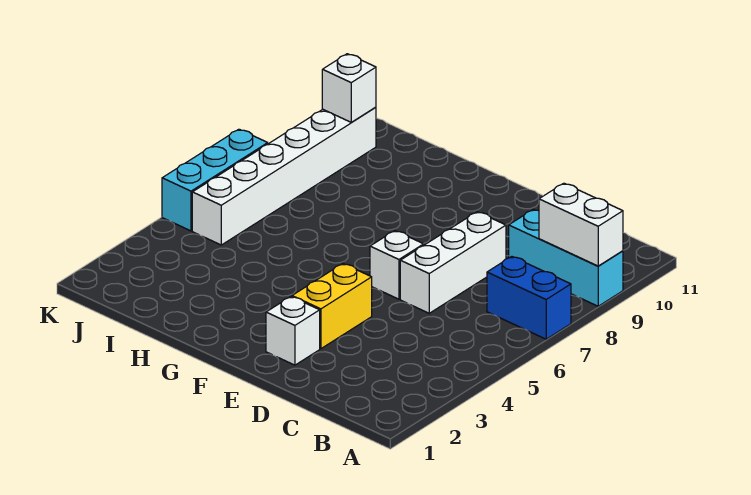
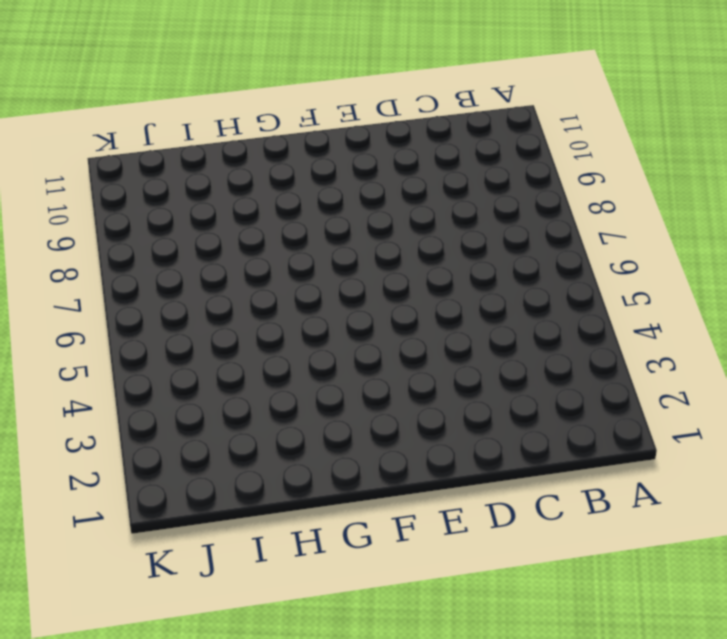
none -> blue brick A7:B7 level 1
none -> cyan brick A9:C9 level 1

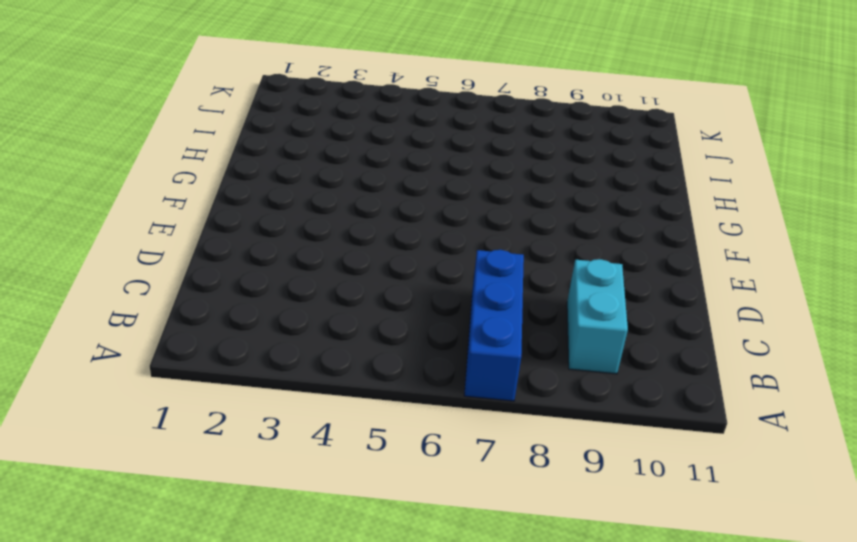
blue brick A7:C7 level 1 -> blue brick A7:B7 level 1
cyan brick B9:C9 level 1 -> cyan brick A9:C9 level 1
none -> white brick D6:D8 level 1
none -> white brick E2 level 1

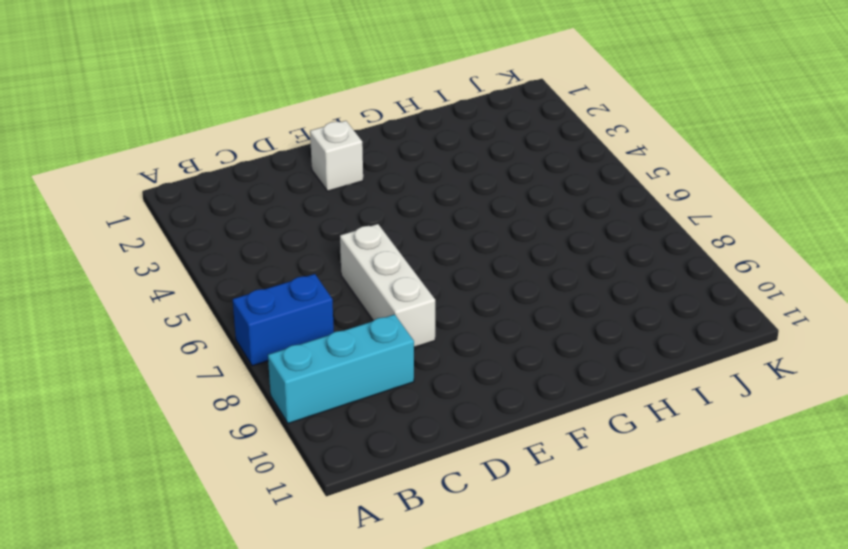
none -> yellow brick E3:E4 level 1
none -> white brick E6 level 1

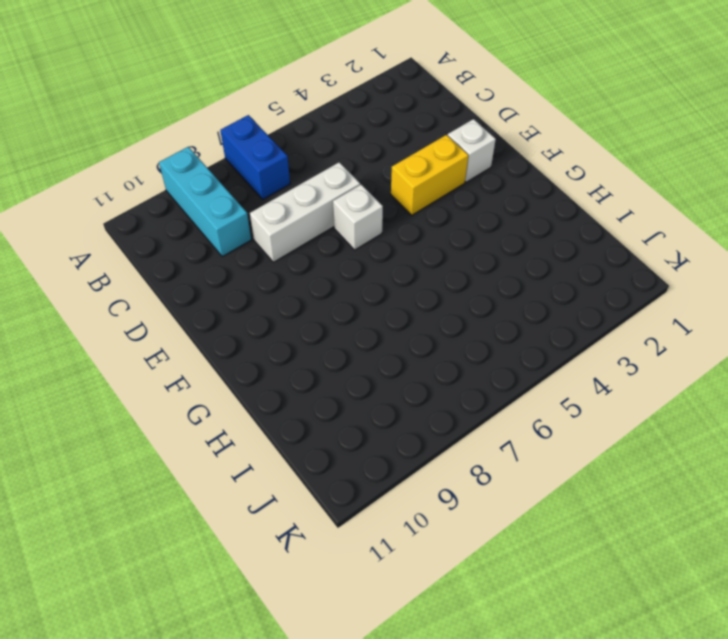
none -> white brick J5:J10 level 1
none -> cyan brick K5:K7 level 1

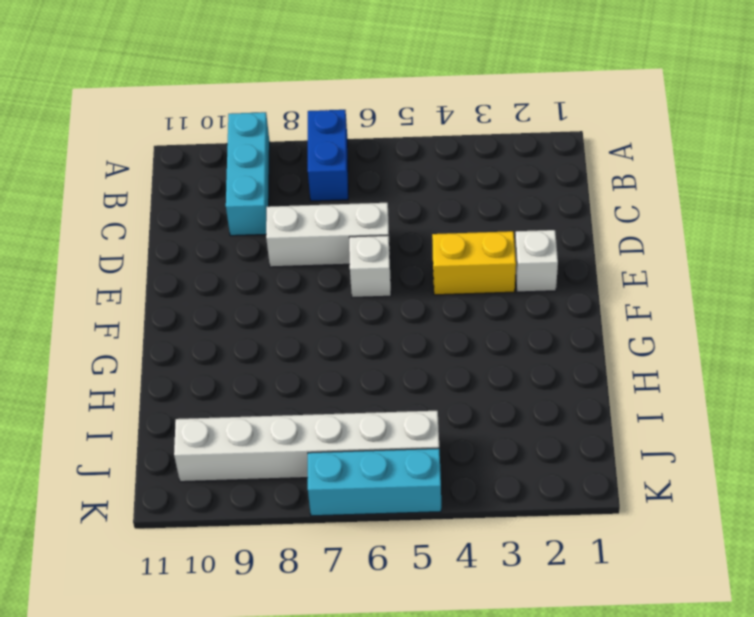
none -> white brick A9:B9 level 2
none -> white brick J10 level 2

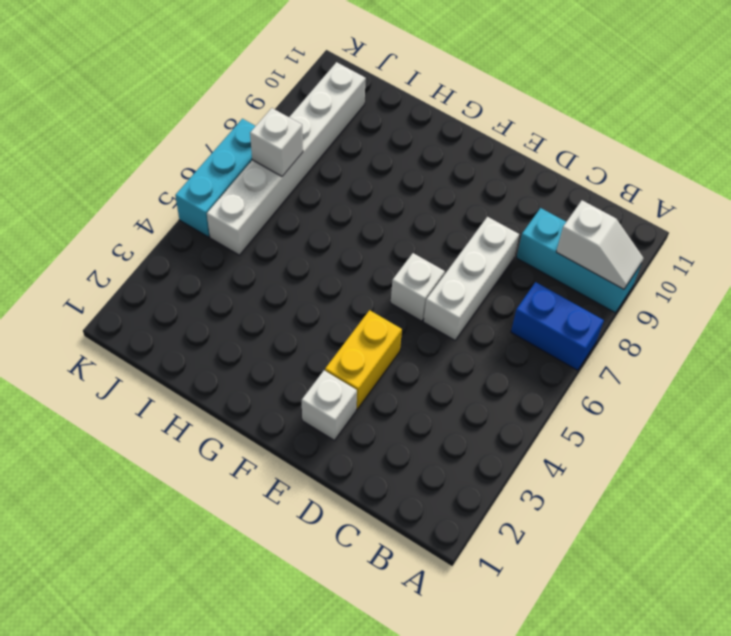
white slope A9:B9 level 2 top B -> white brick A9:B9 level 2
white brick J7 level 2 -> white brick J10 level 2

